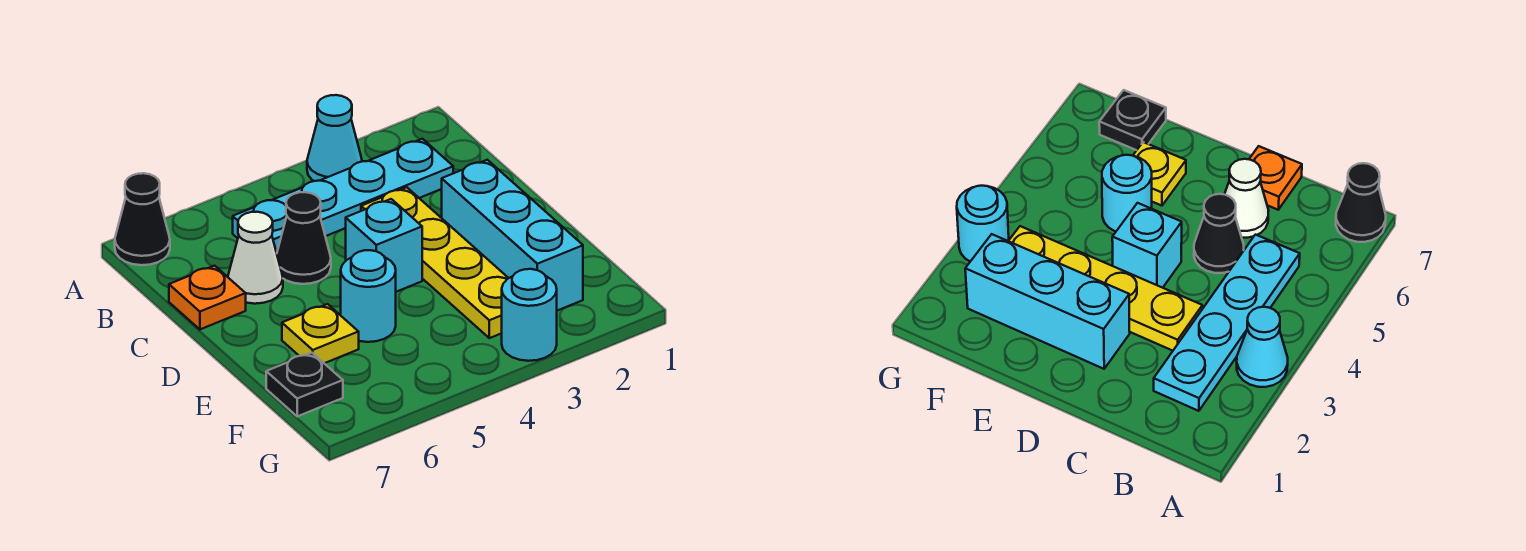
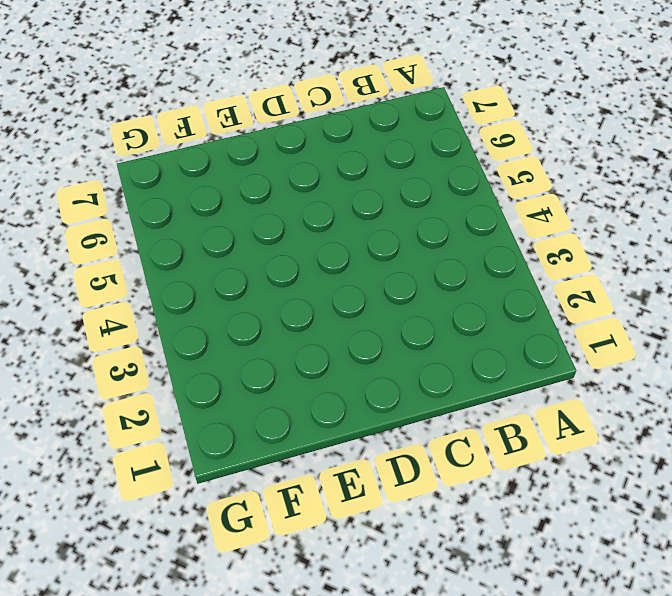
none -> cyan cone A3 level 1
none -> black cone A7 level 1
none -> cyan plate B2:B5 level 1

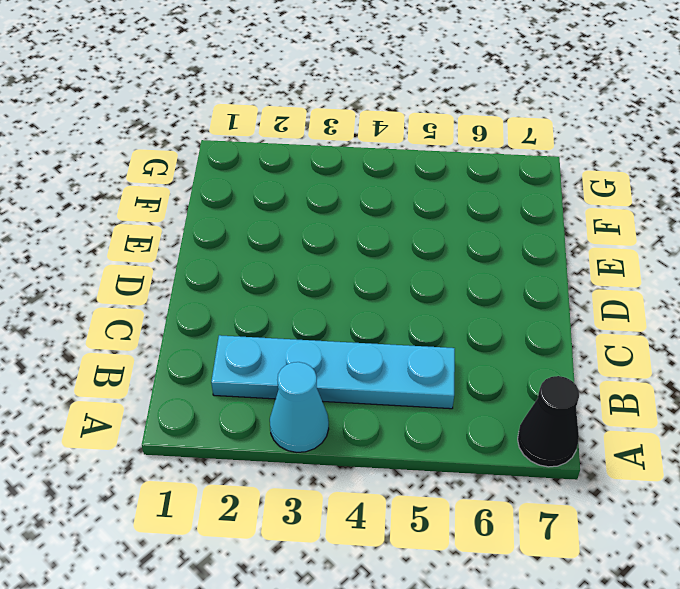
none -> yellow plate C3:F3 level 1
none -> black cone C5 level 1
none -> white cone C6 level 1

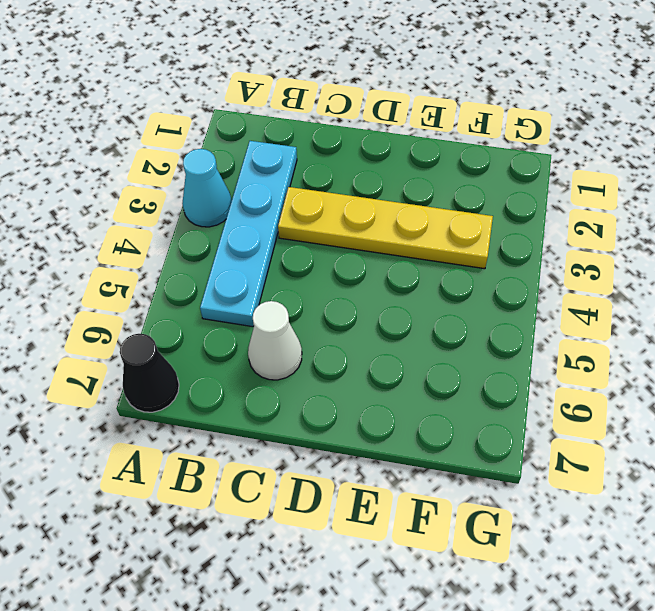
none -> black cone C5 level 1
none -> orange plate C7 level 1
none -> cyan brick D2:F2 level 1

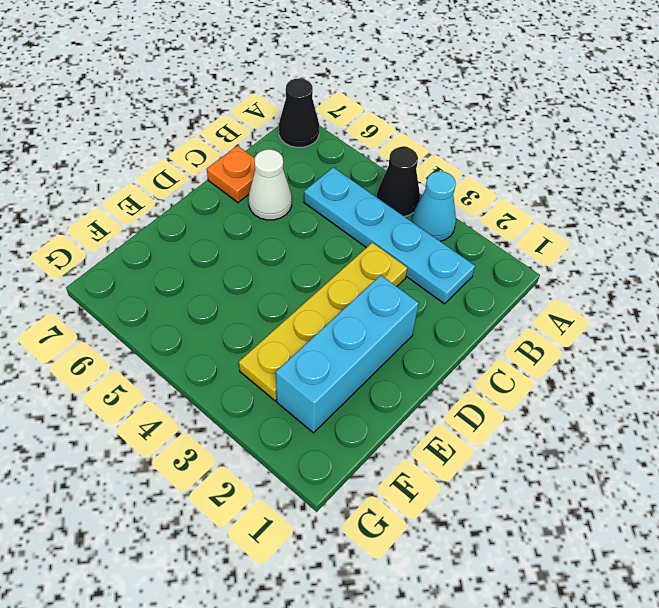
black cone A4 level 1 -> black cone C5 level 1
none -> cyan brick D4 level 1
none -> cyan round brick E5 level 1
none -> yellow plate E6 level 1

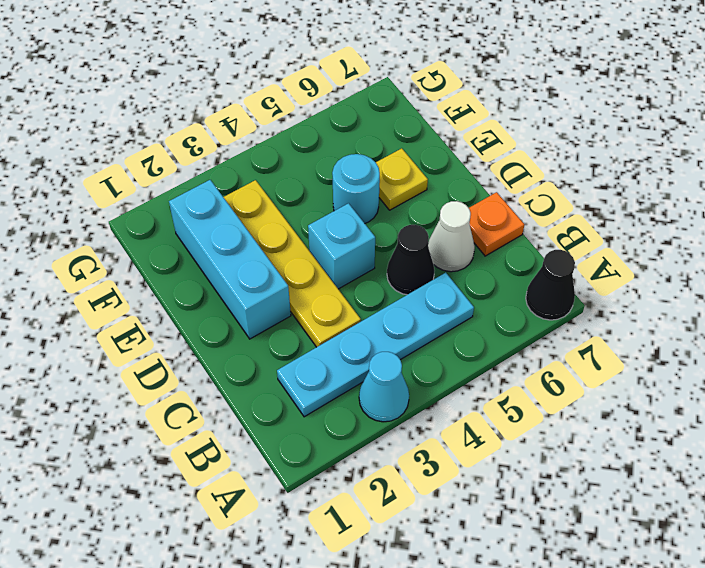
none -> black plate F7 level 1
none -> cyan round brick G3 level 1

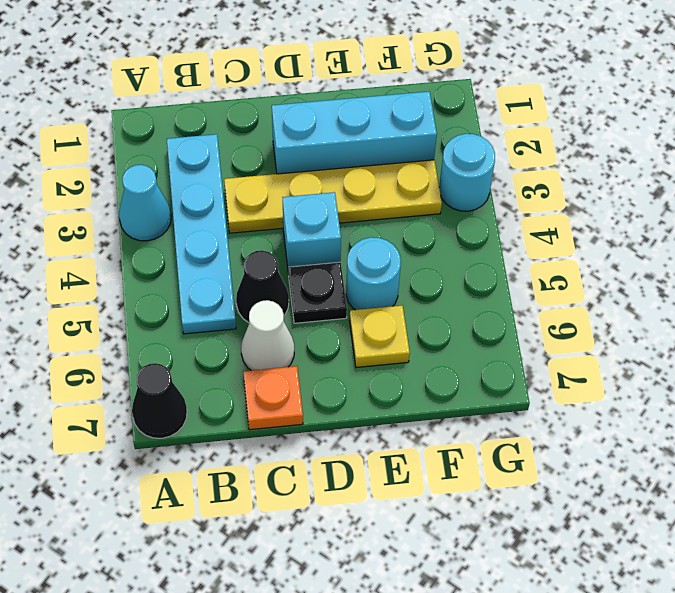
black plate D5 level 1 -> black plate F7 level 1

